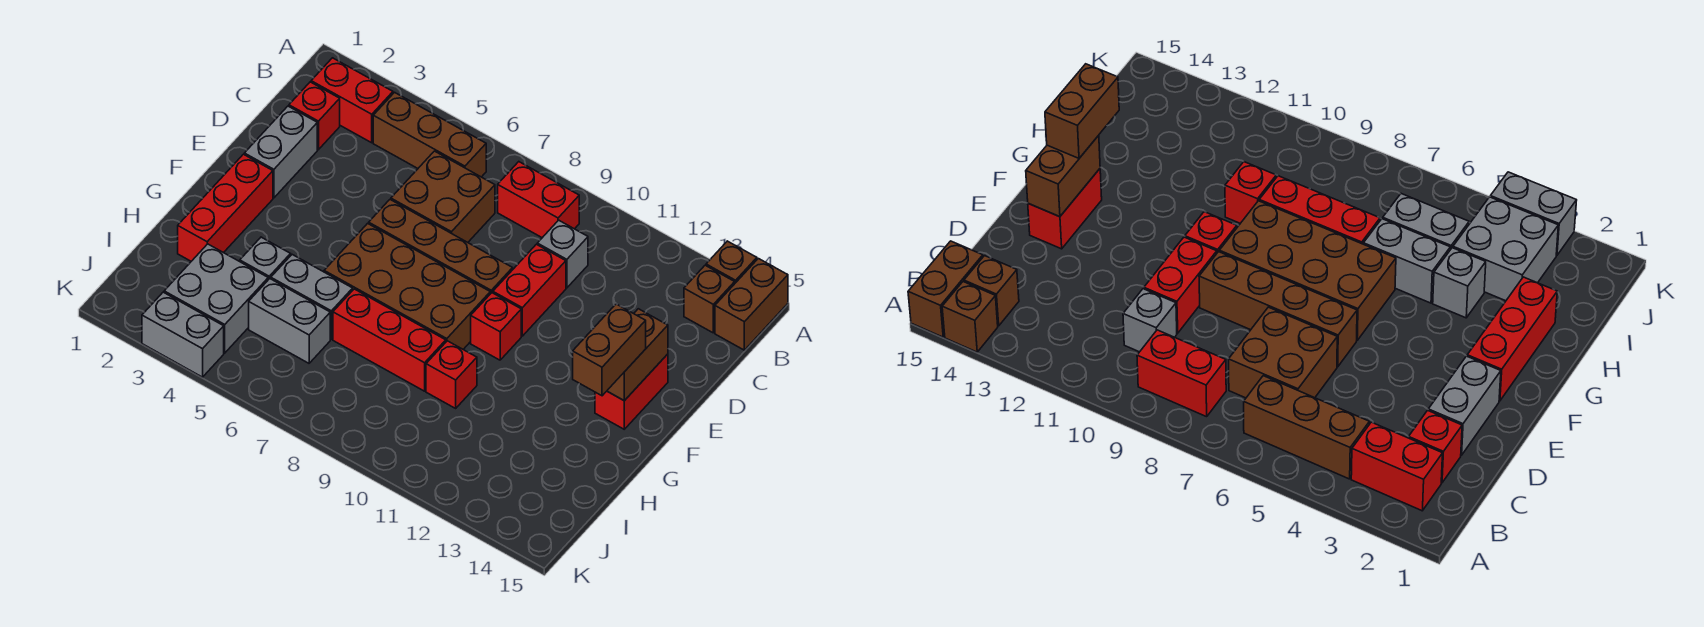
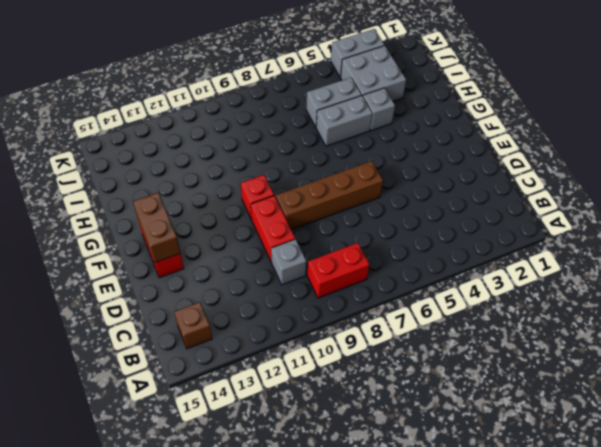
none -> brown brick A14 level 1
none -> brown brick A15:B15 level 1
none -> red brick B2:B3 level 1

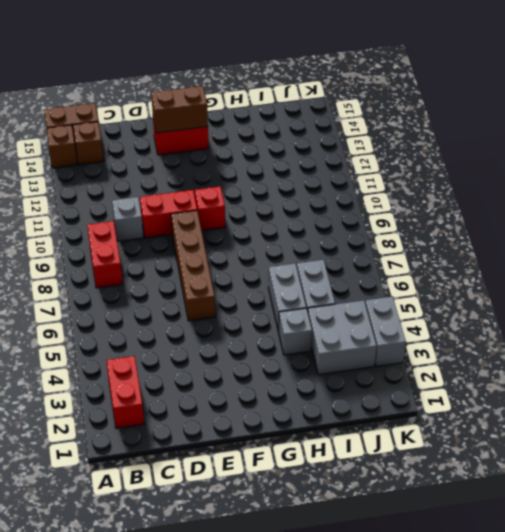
none -> brown brick B4:B6 level 1
none -> red brick C2 level 1
none -> brown brick C6:D7 level 1

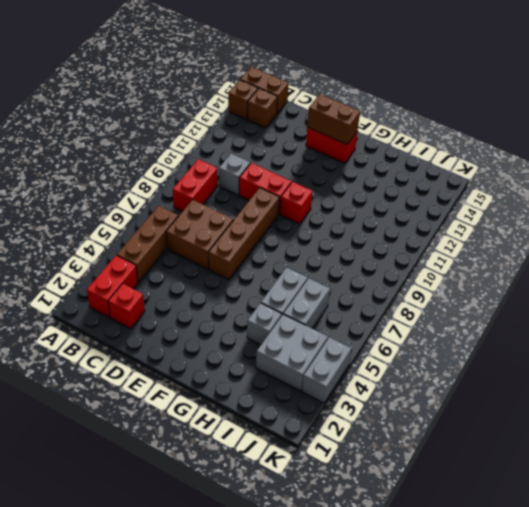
none -> grey brick D2:E2 level 1
none -> red brick F2:H2 level 1
none -> brown brick F6:G9 level 1

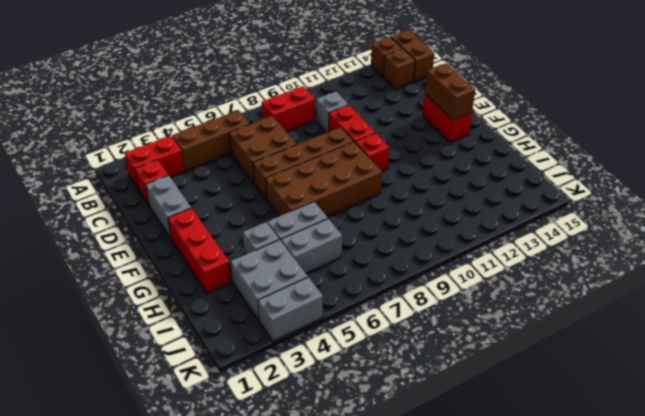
none -> red brick H7:H9 level 1
none -> red brick H10 level 1
none -> brown brick F14:G14 level 3

